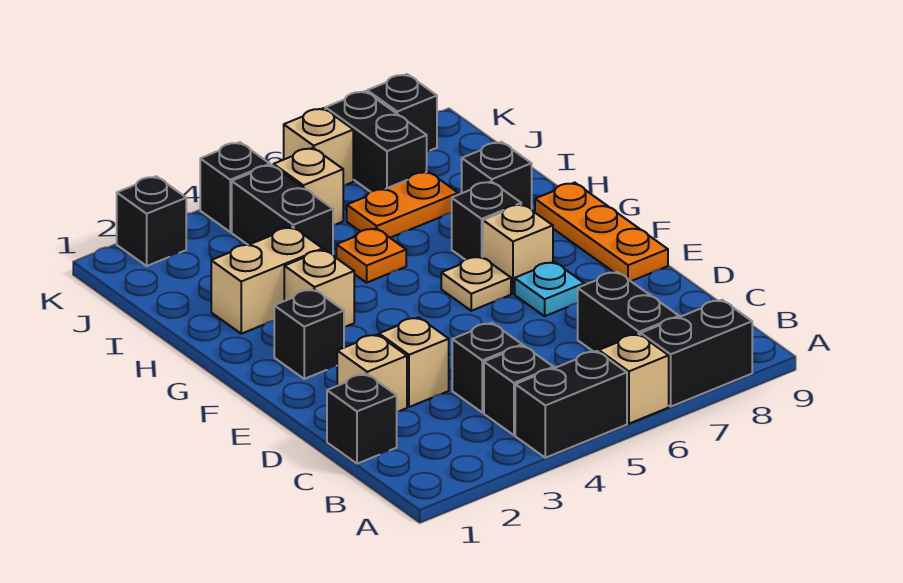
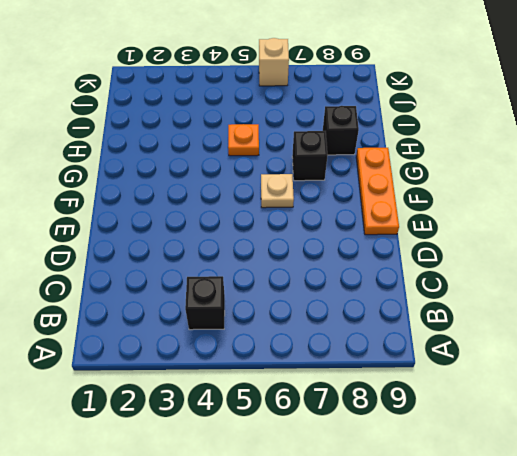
none -> black brick A4:A5 level 1
none -> tan brick A6 level 1
none -> black brick A7:A8 level 1

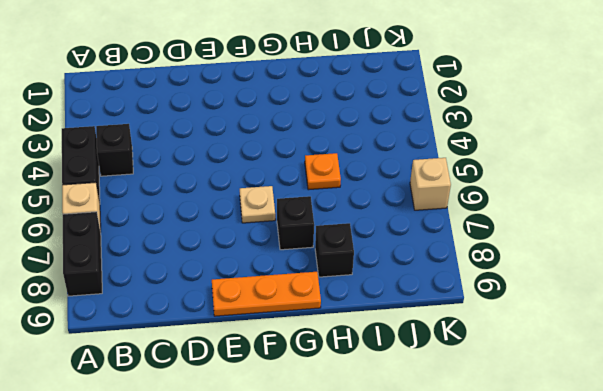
none -> black brick B7:C7 level 1
none -> black brick C1 level 1
none -> black brick C4 level 1

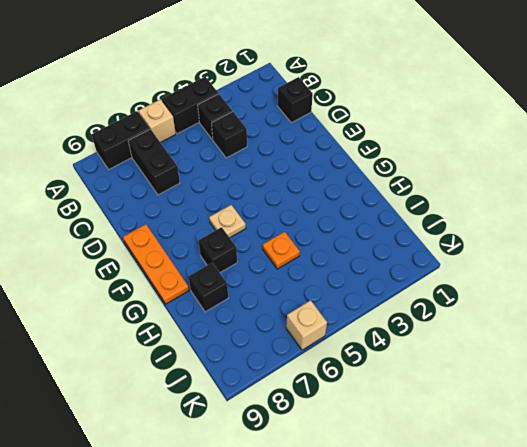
none -> tan brick D2 level 1
none -> tan brick D3 level 1
none -> cyan plate E7 level 1

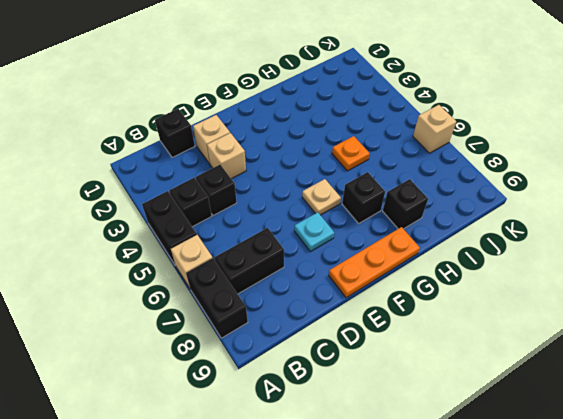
none -> black brick F2 level 1
none -> tan brick F7 level 1
none -> tan brick G3 level 1

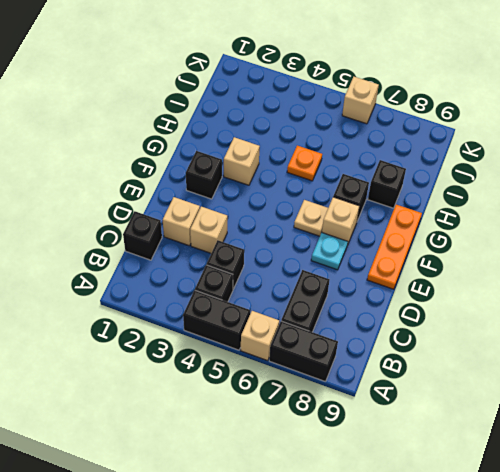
none -> tan brick H2:H3 level 1
none -> black brick I4:J4 level 1
none -> orange plate I6:I7 level 1

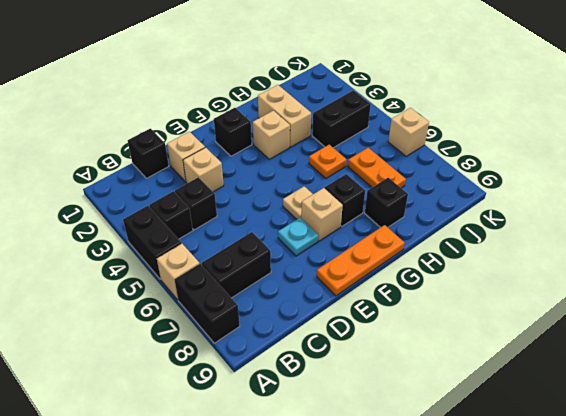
none -> tan brick J5 level 1
none -> black brick J7:K7 level 1
none -> black brick K2 level 1

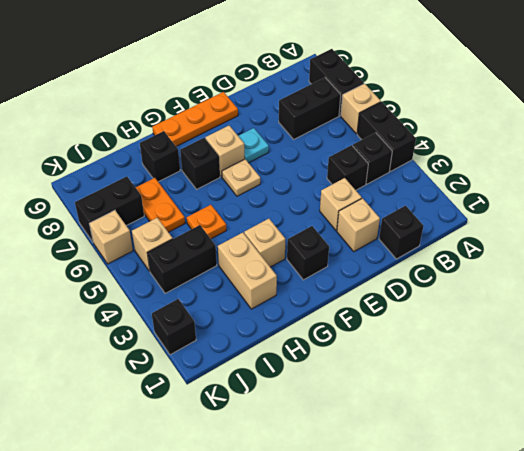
none -> black brick K4 level 1
none -> black brick K8 level 1

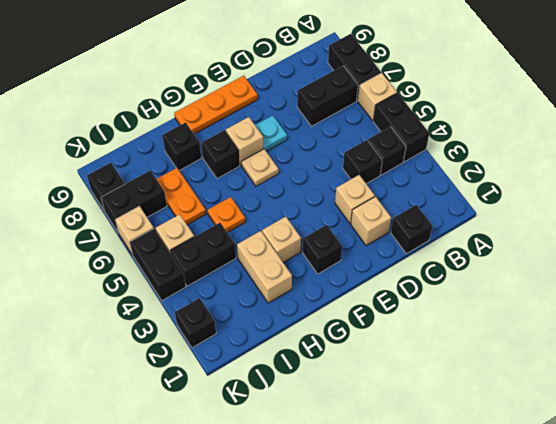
black brick K4:K5 level 1 -> black brick K4 level 1

